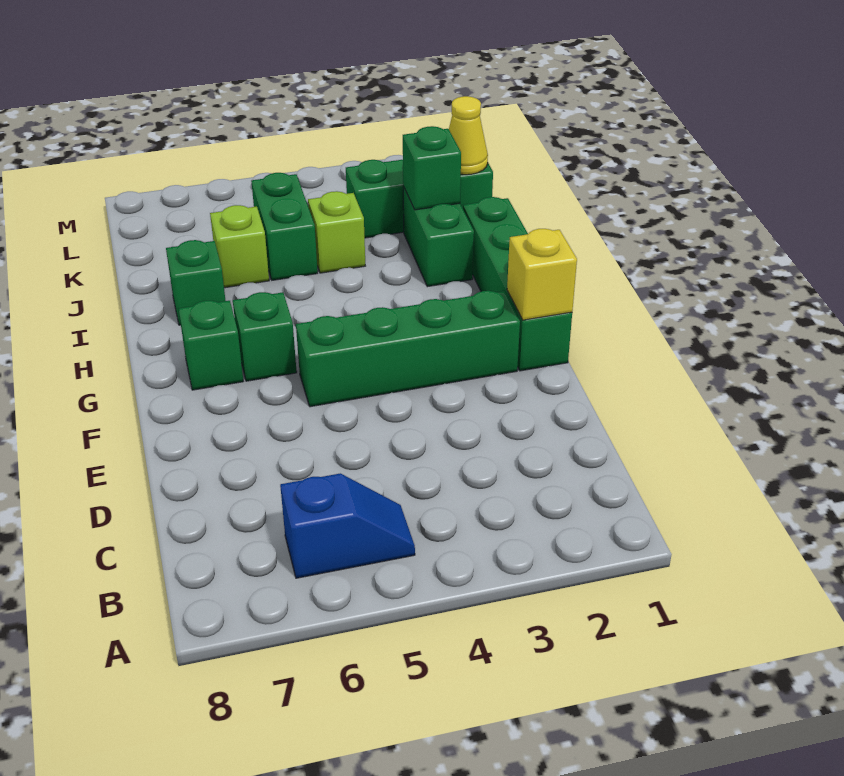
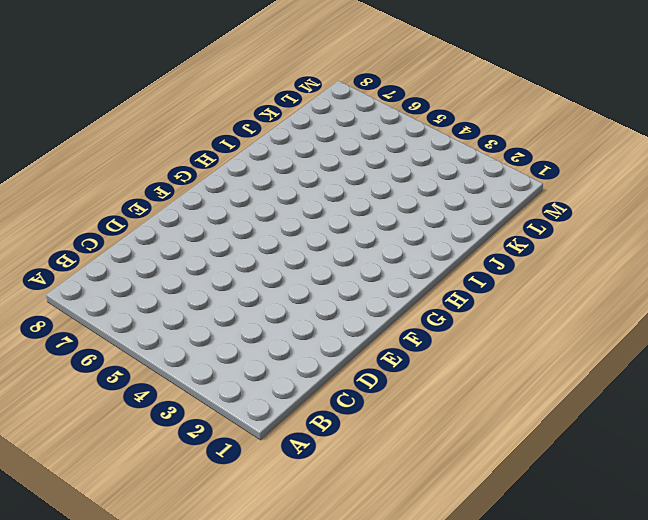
none -> blue slope B5:B6 level 1 top 6
none -> green brick F1:I1 level 1
none -> green brick F2:F5 level 1

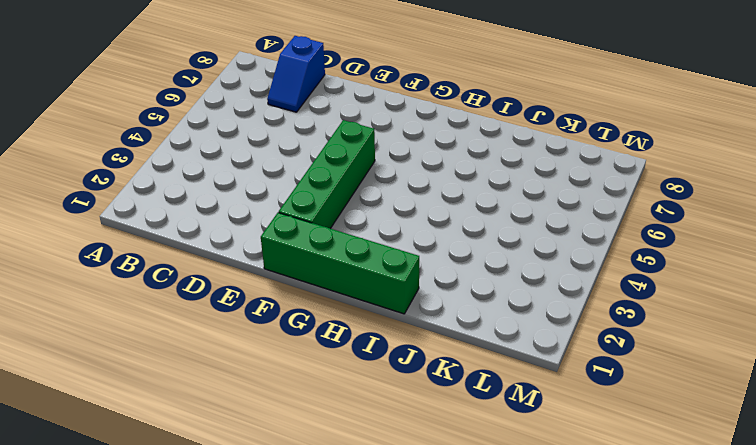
blue slope C7:C8 level 1 top 8 -> blue slope B5:B6 level 1 top 6
none -> green brick G6 level 1
none -> green brick G7 level 1
none -> green brick I2:J2 level 1

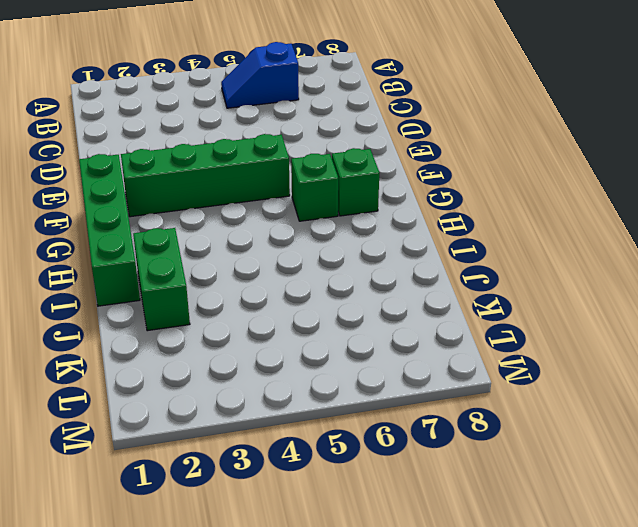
none -> green brick I7 level 1
none -> lime brick J4 level 1
none -> green brick J5:K5 level 1

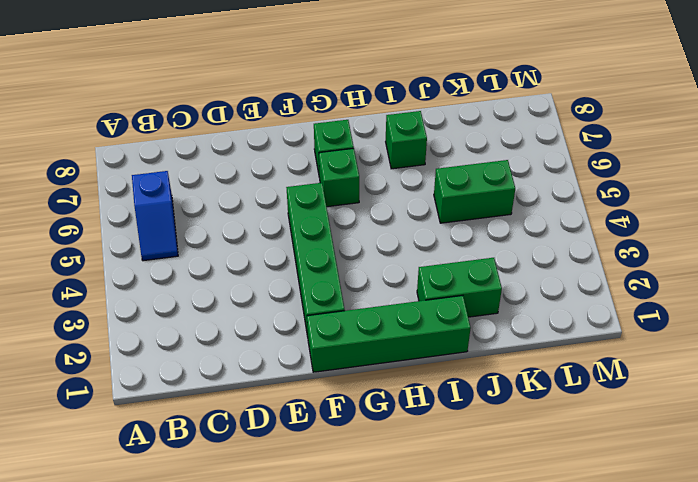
none -> lime brick J4 level 1
none -> lime brick J6 level 1
none -> green brick K1:K3 level 1

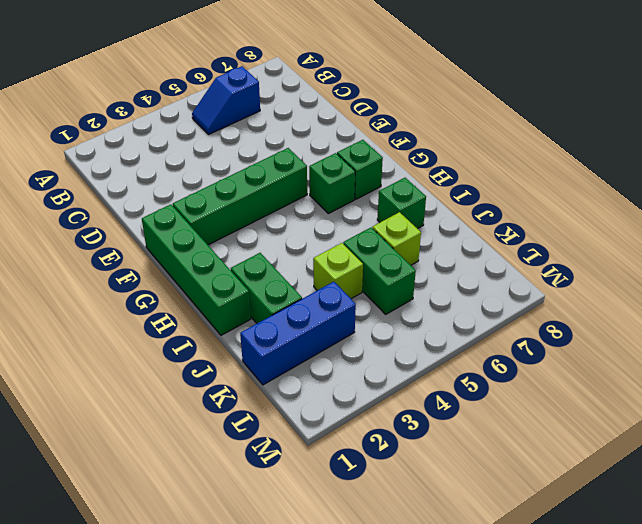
blue brick K1:K3 level 1 -> green brick K1:K3 level 1
none -> yellow brick F1 level 2
none -> green brick J2 level 2
none -> yellow cone K1 level 2

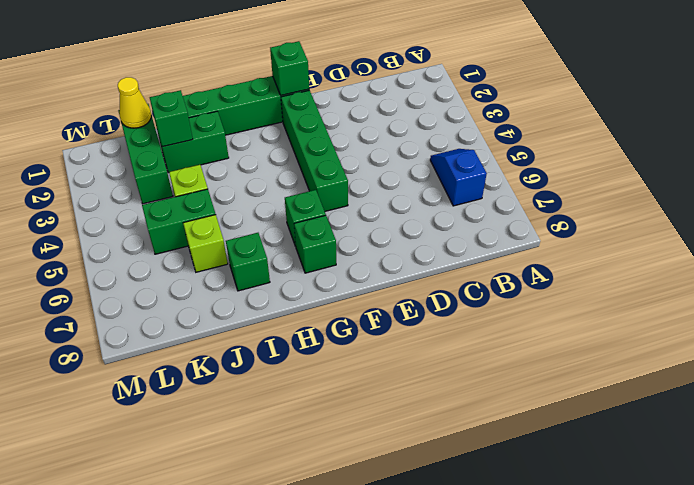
green brick F1 level 2 -> yellow brick F1 level 2

